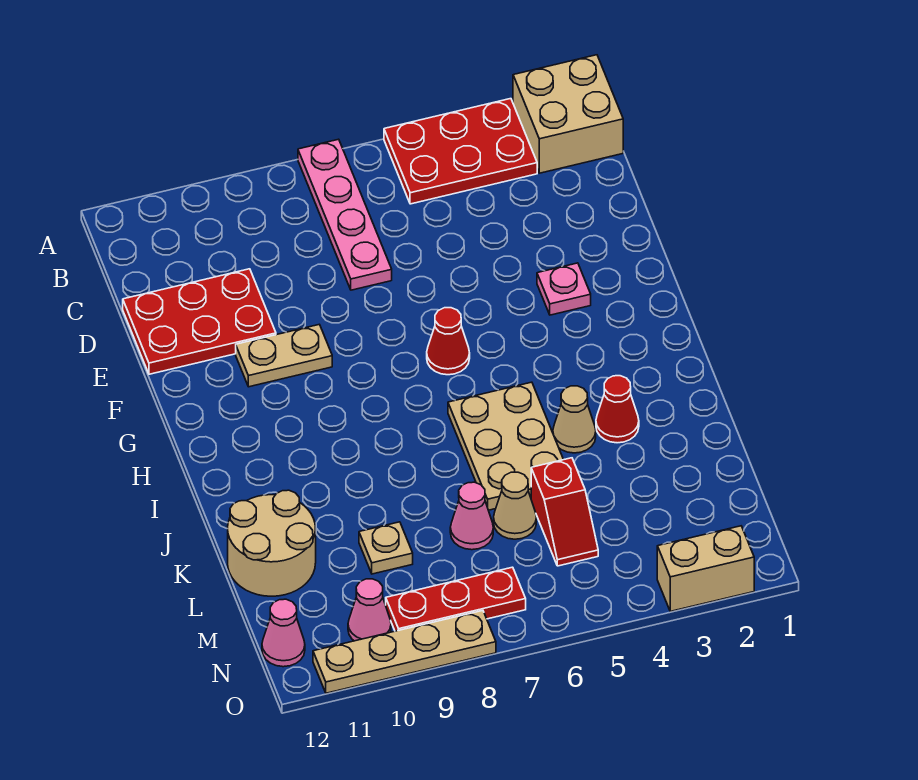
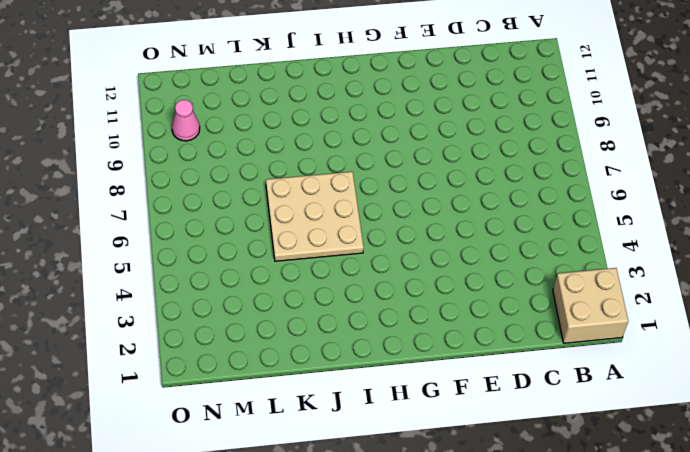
tan plate I5:K7 level 1 -> tan plate I5:K6 level 1
none -> red plate A3:B5 level 1
none -> pink plate A7:D7 level 1
none -> red plate D10:E12 level 1

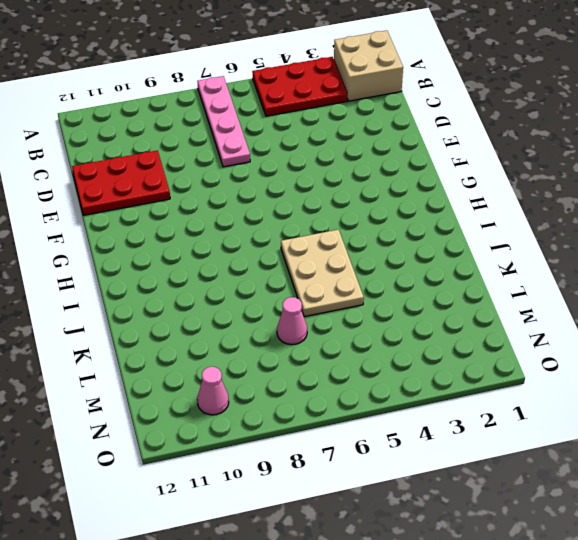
none -> pink plate F3 level 1
none -> tan plate F9:F10 level 1
none -> red cone G6 level 1

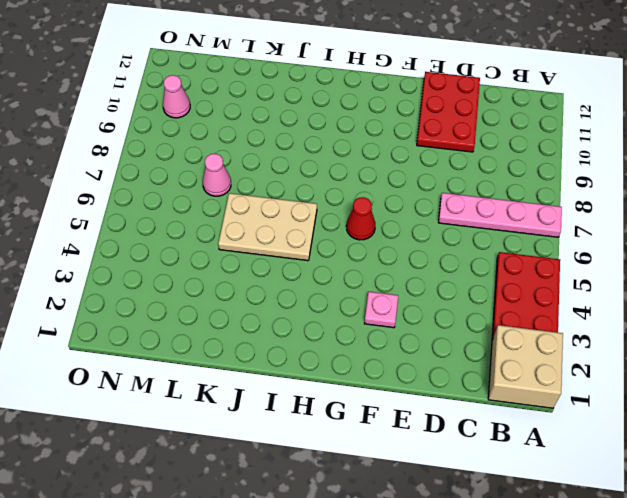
none -> tan plate F9:F10 level 1
none -> red cone J3 level 1
none -> tan cone J4 level 1

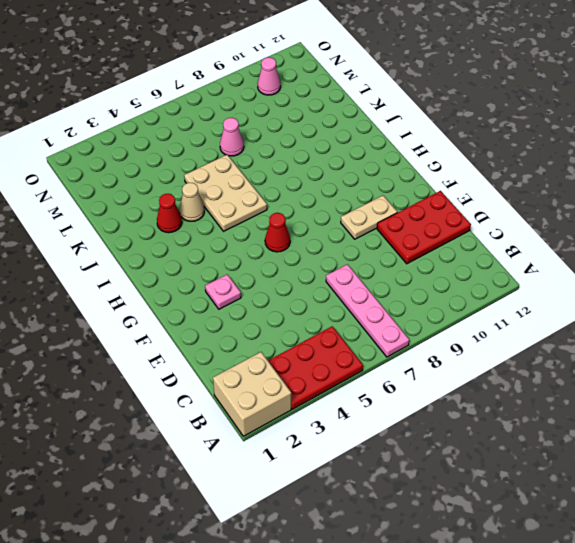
none -> tan round brick K11:L12 level 1
none -> red slope L5:M5 level 1 top L
none -> tan cone L6 level 1

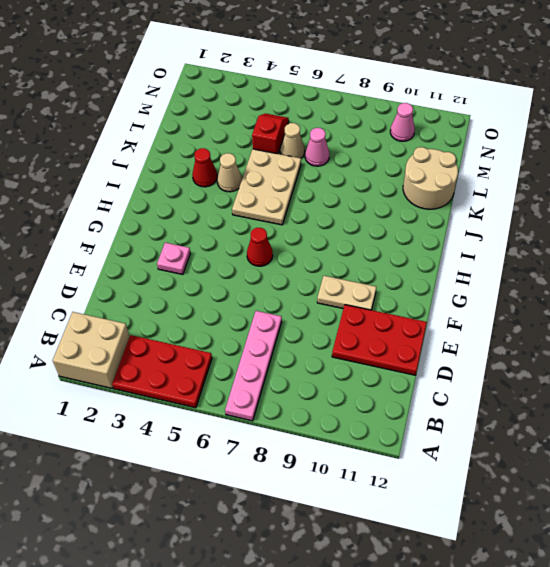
none -> tan plate L9 level 1
none -> red plate N7:N9 level 1
none -> pink cone N12 level 1

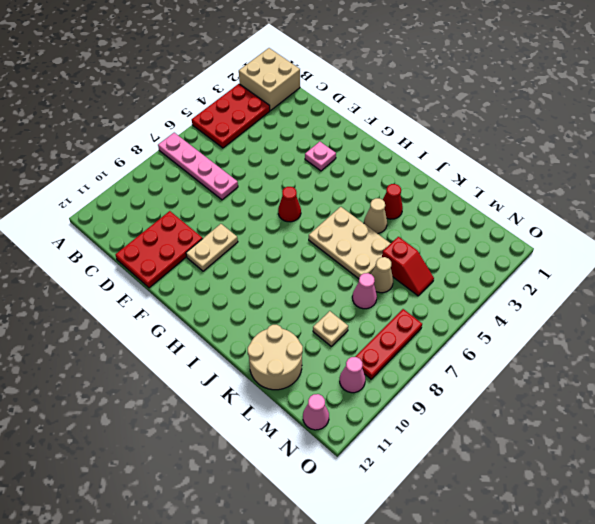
none -> tan brick O2:O3 level 1
none -> tan plate O8:O11 level 1

